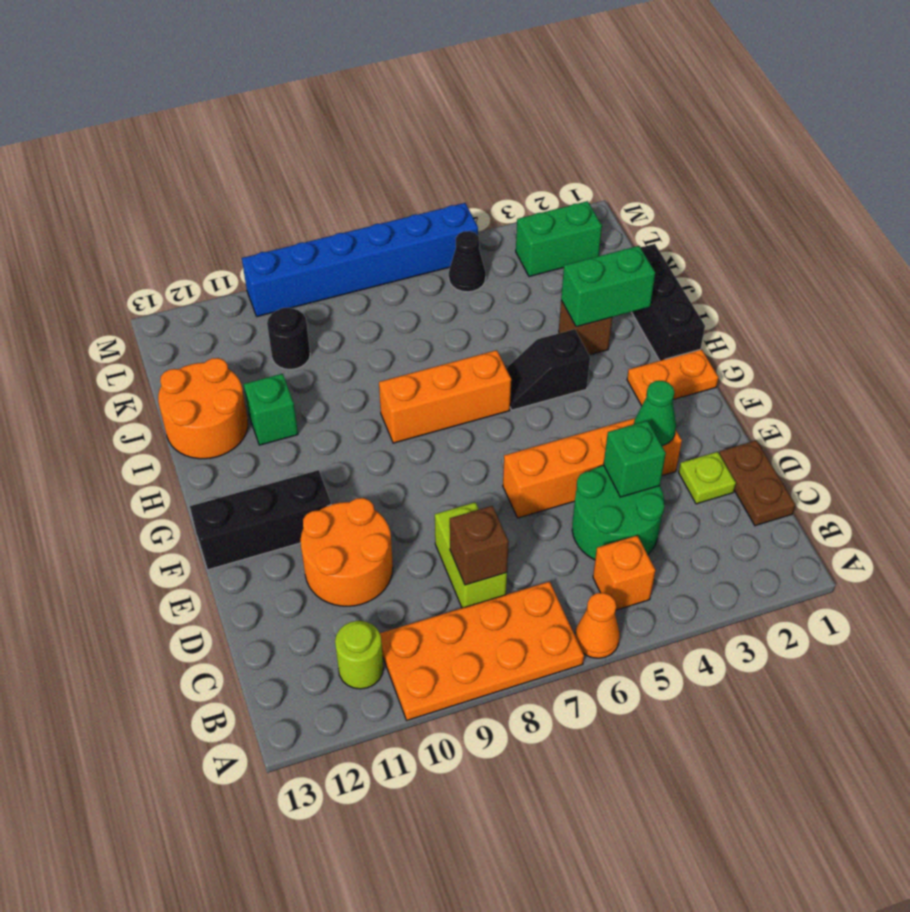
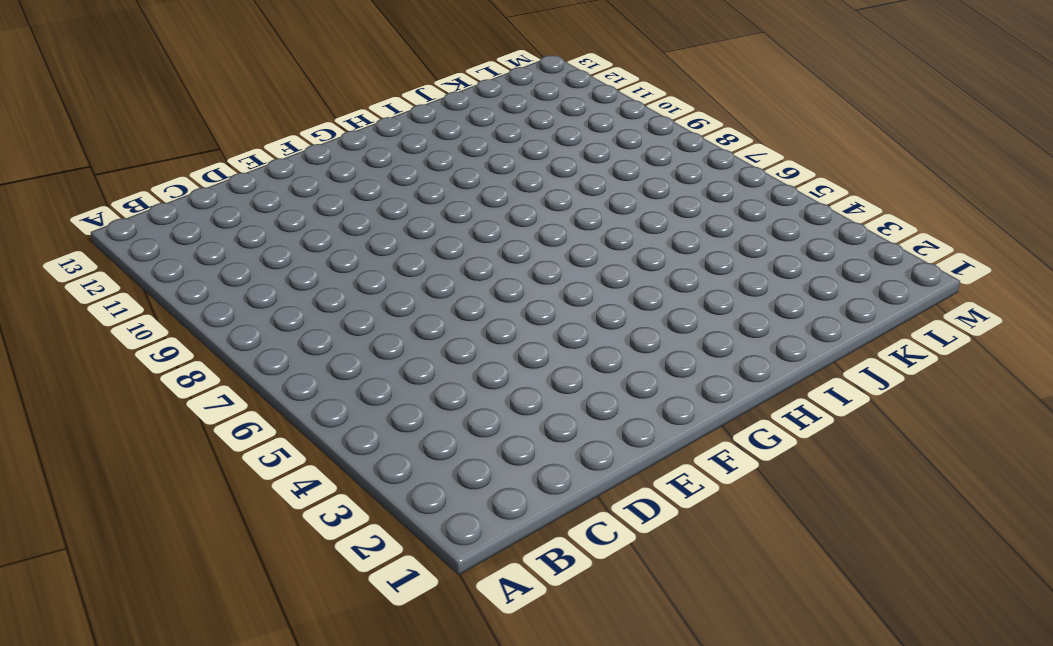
none -> orange cone A6 level 1
none -> orange plate A7:B10 level 1
none -> orange brick B5 level 1

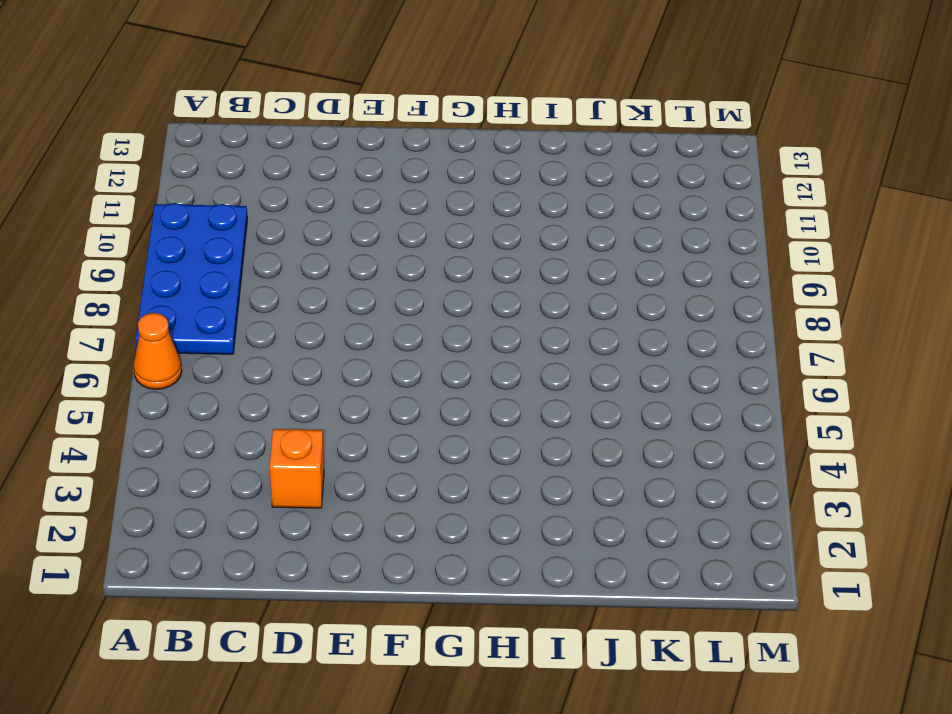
blue plate A7:B10 level 1 -> orange plate A7:B10 level 1
orange brick D3 level 1 -> orange brick B5 level 1
none -> lime round brick B11 level 1
none -> brown plate C1:D1 level 1
none -> green round brick C4:D5 level 1

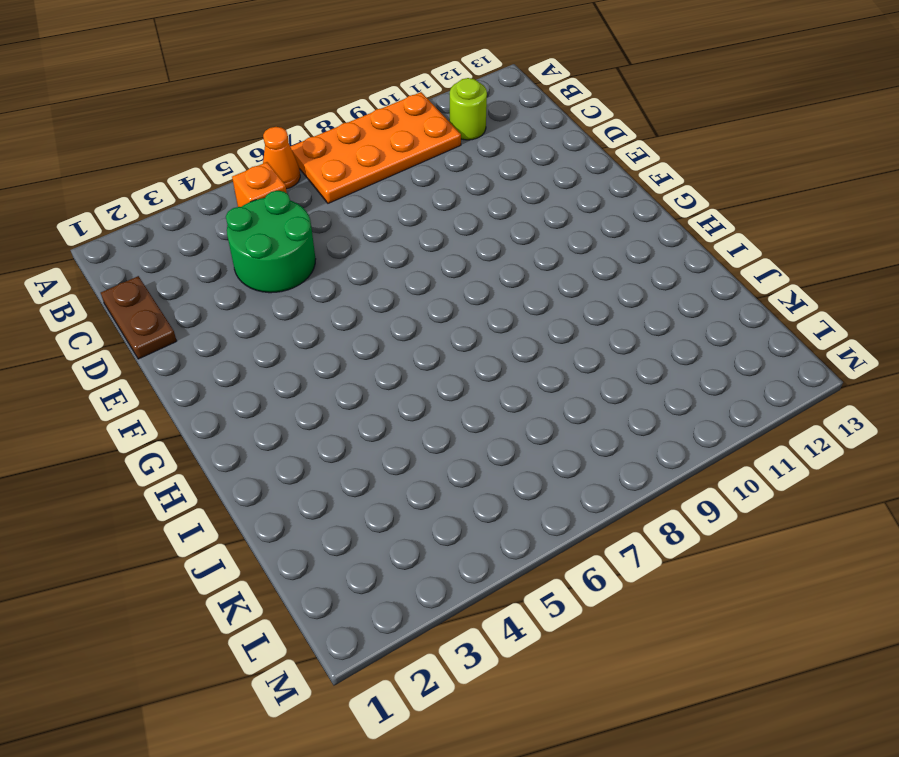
none -> lime brick C8:D8 level 1
none -> lime plate D2 level 1
none -> orange round brick D10:E11 level 1

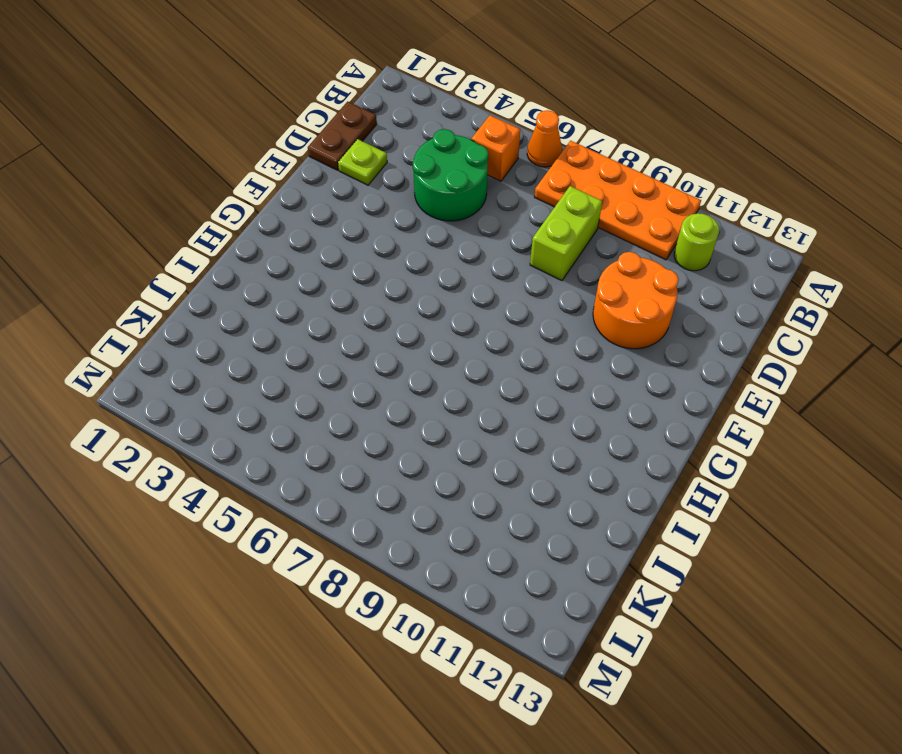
none -> orange brick E3:E6 level 1
none -> black brick F11:F13 level 1
none -> orange plate G1:G2 level 1

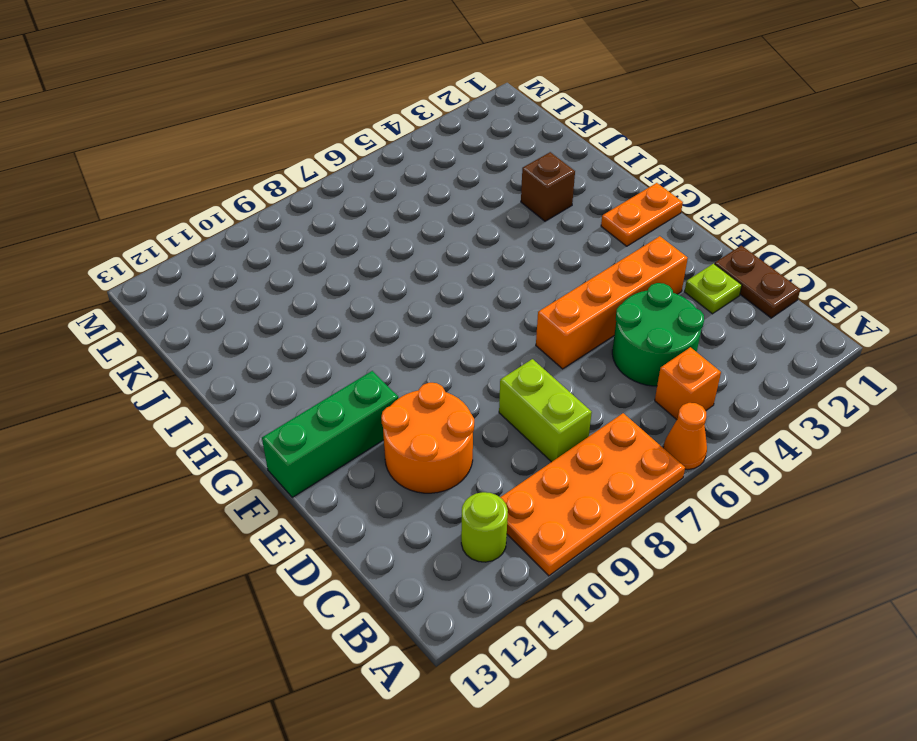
green brick F11:F13 level 1 -> black brick F11:F13 level 1
none -> black brick H1:J1 level 1
none -> black slope H4:H5 level 1 top 4
none -> orange brick H6:H8 level 1

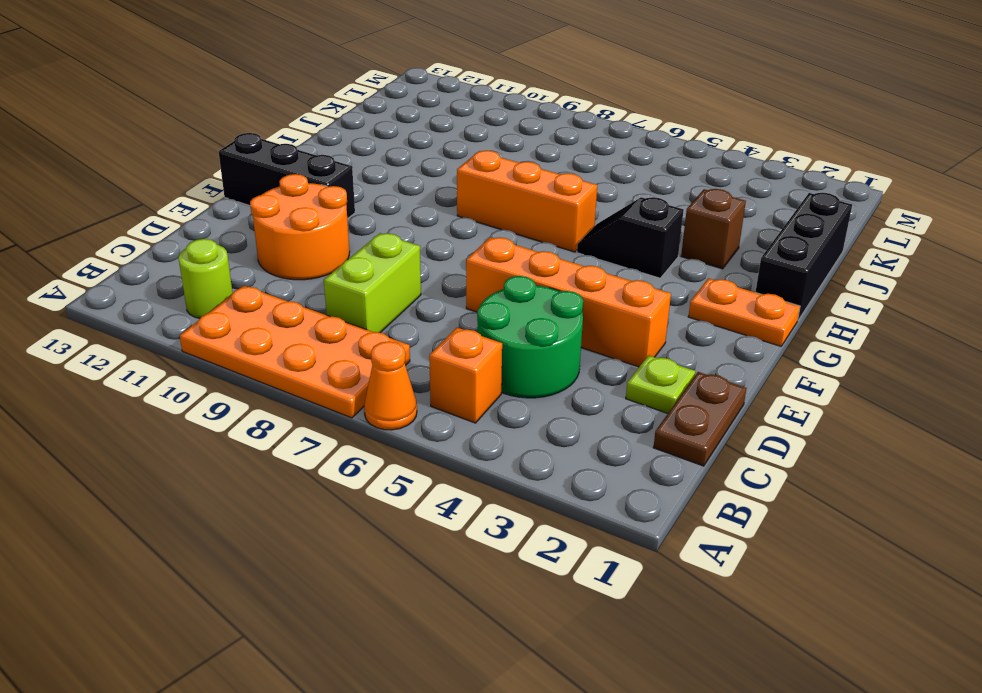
none -> green brick I11 level 1
none -> orange round brick I12:J13 level 1
none -> black round brick K10 level 1

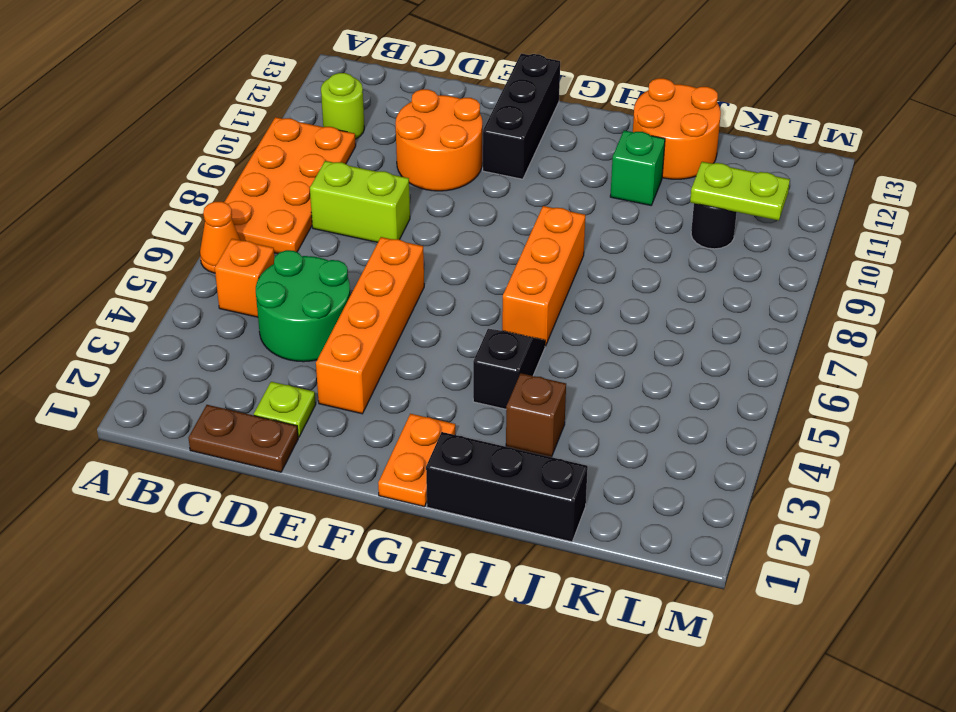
lime plate K10:L10 level 2 -> none
none -> green brick L2:L3 level 1
none -> black cone L5 level 1
none -> blue brick M5:M10 level 1

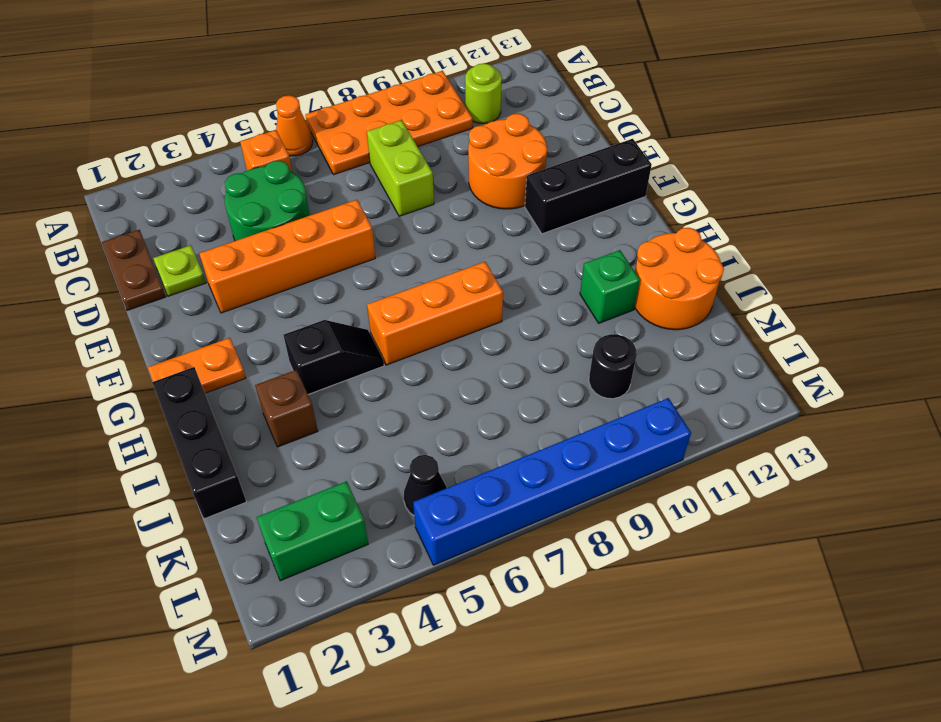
none -> brown brick C8 level 2
none -> green brick D4 level 2
none -> green cone E3 level 2

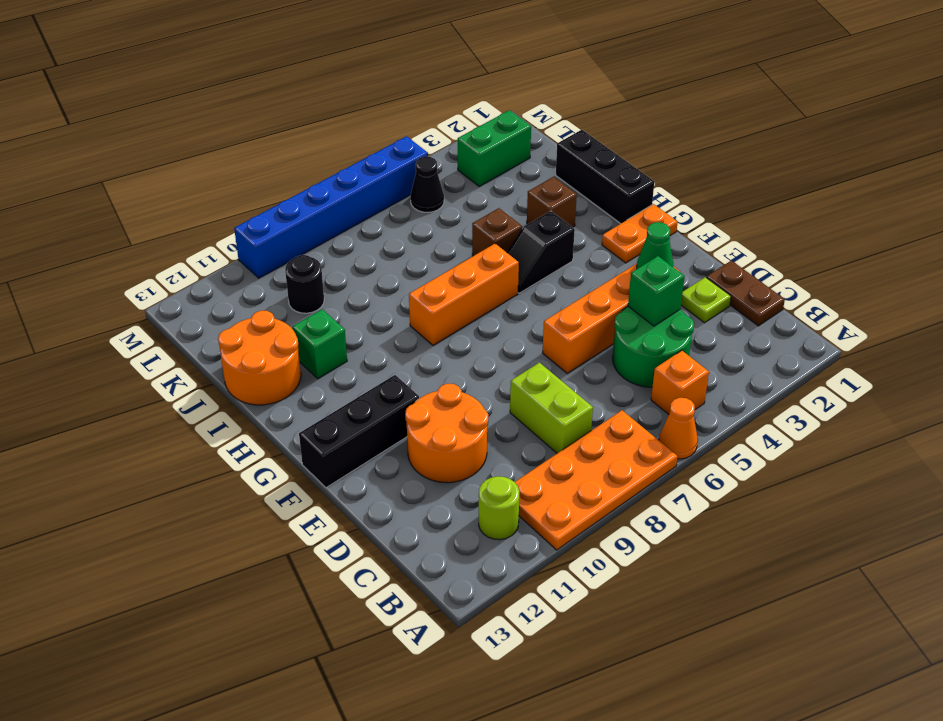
brown brick I5 level 1 -> brown brick C8 level 2
none -> green brick I2:I3 level 2

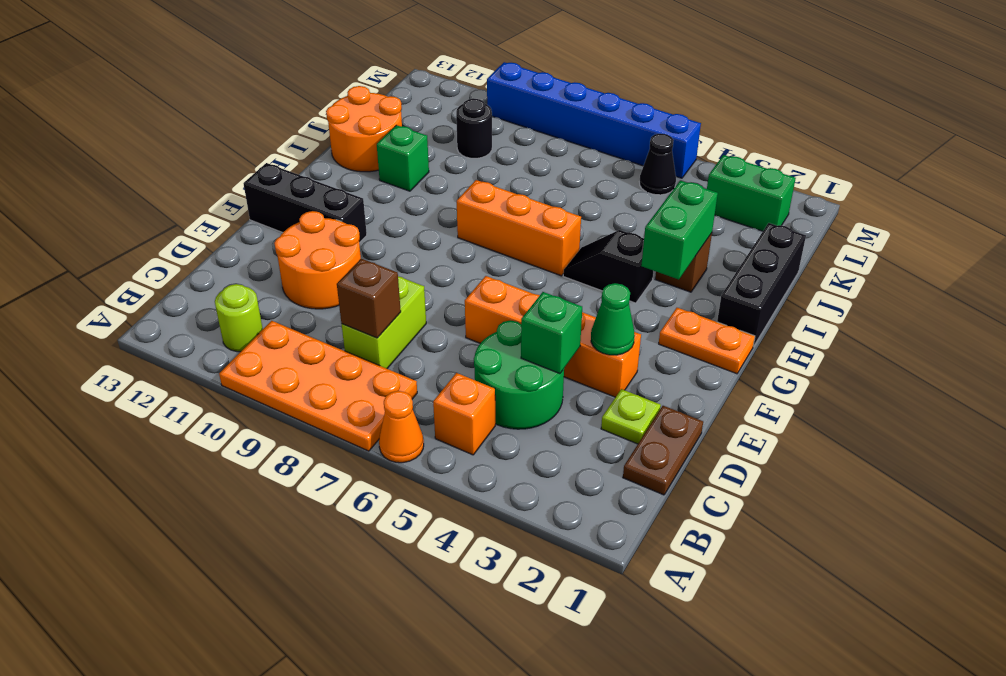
green brick H3:I3 level 2 -> green brick I2:I3 level 2

